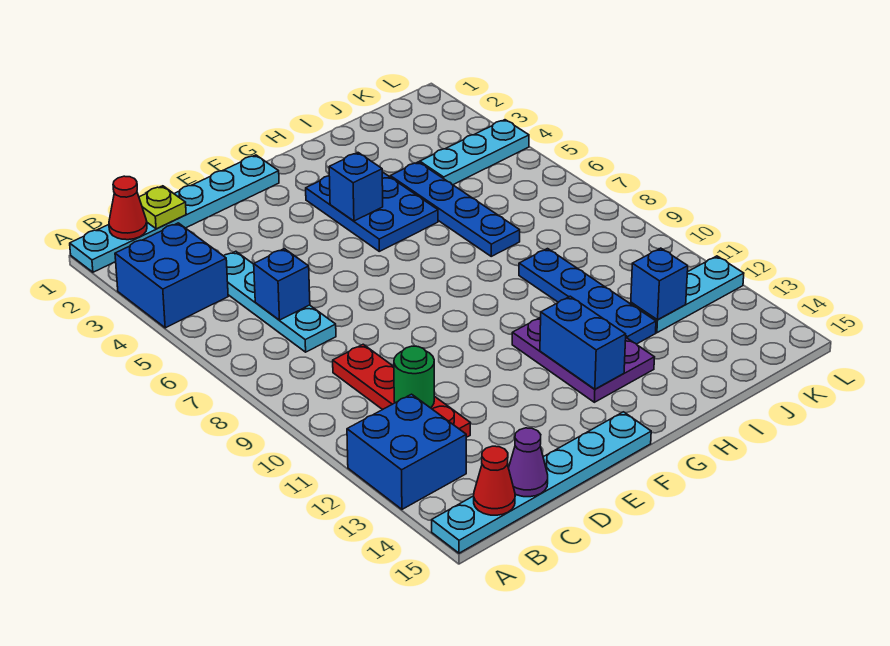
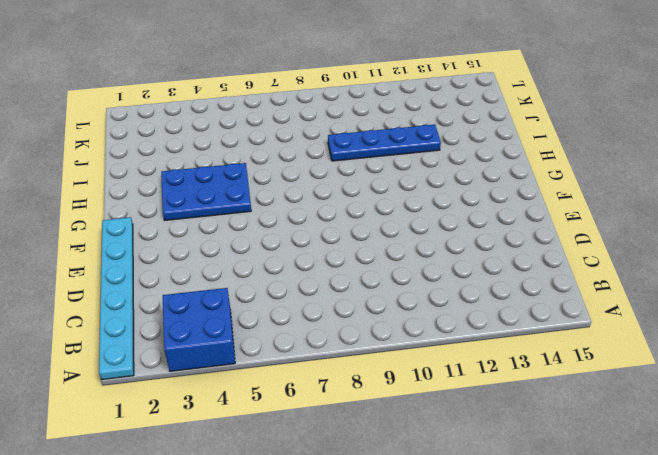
none -> blue brick A12:B13 level 1
none -> cyan plate A15:F15 level 1
none -> cyan plate C4:C7 level 1

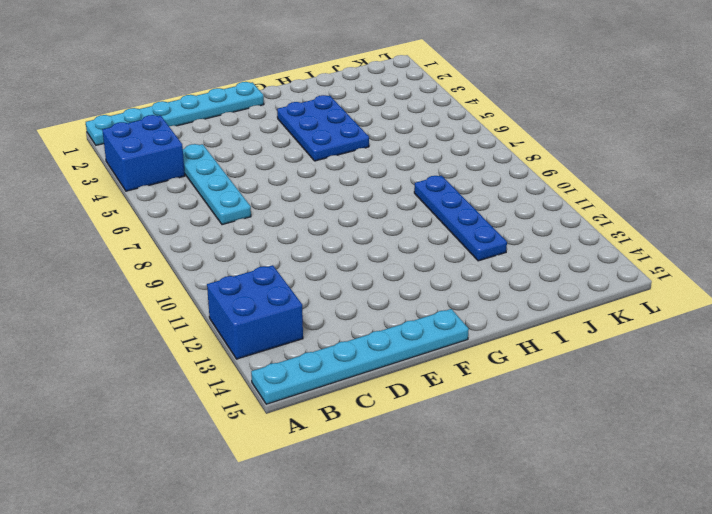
none -> red plate C9:C12 level 1
none -> purple plate G11:H13 level 1
none -> blue plate I4:I7 level 1

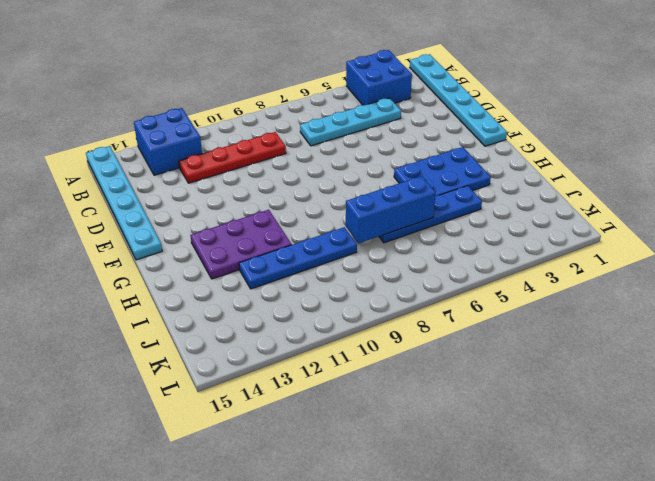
blue brick I6:I8 level 2 -> none
none -> cyan plate J4:L4 level 1
none -> cyan plate J12:L12 level 1
none -> red cone B1 level 2

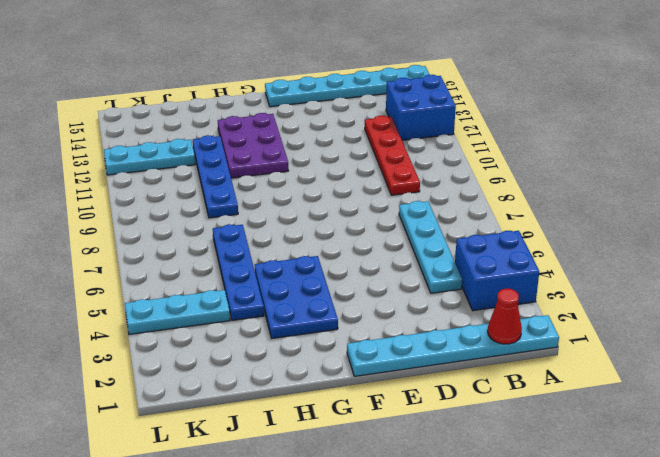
none -> red cone B15 level 2
none -> lime plate C1 level 2
none -> blue brick C6 level 2

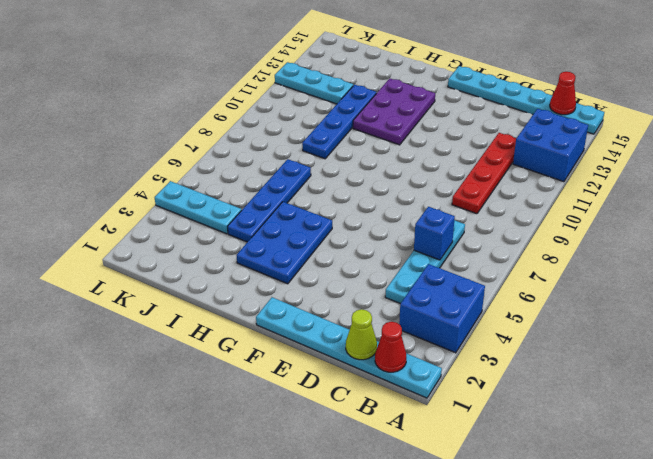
lime cone C1 level 2 -> lime plate C1 level 2
none -> green round brick C11 level 2
none -> purple cone C15 level 2
none -> blue brick G4 level 2

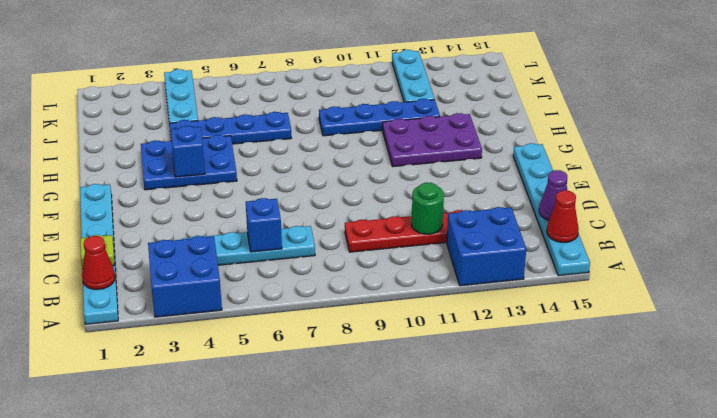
none -> blue brick G12:G13 level 2
none -> blue brick J12 level 2

